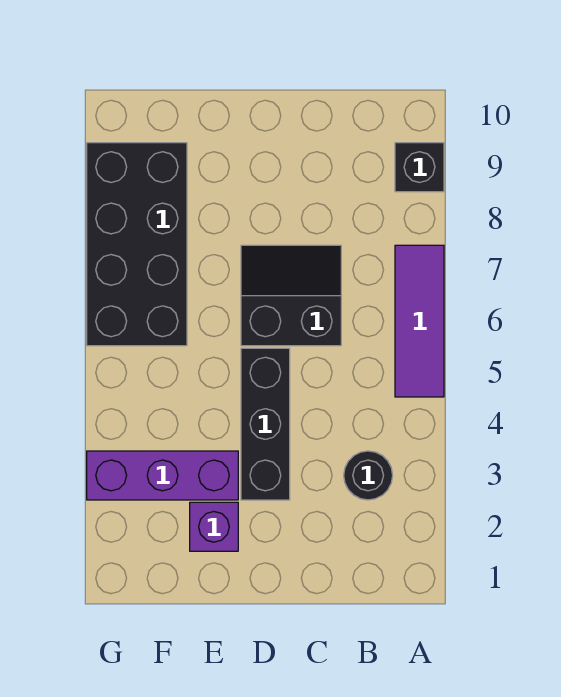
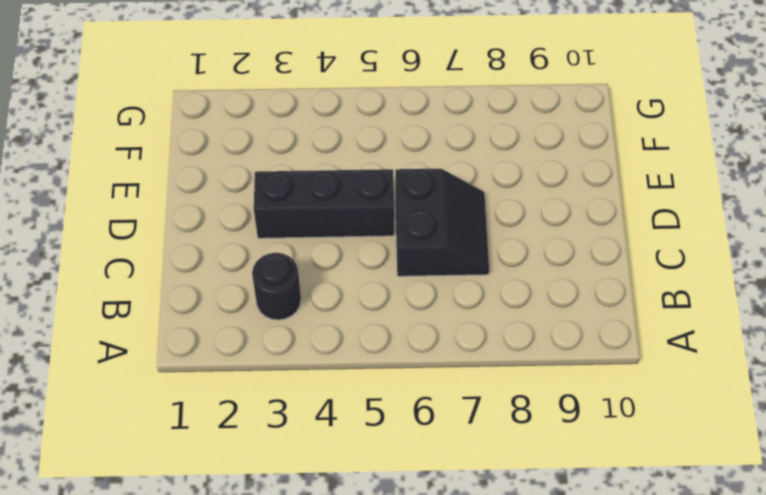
none -> purple tile A5:A7 level 1
none -> black brick A9 level 1

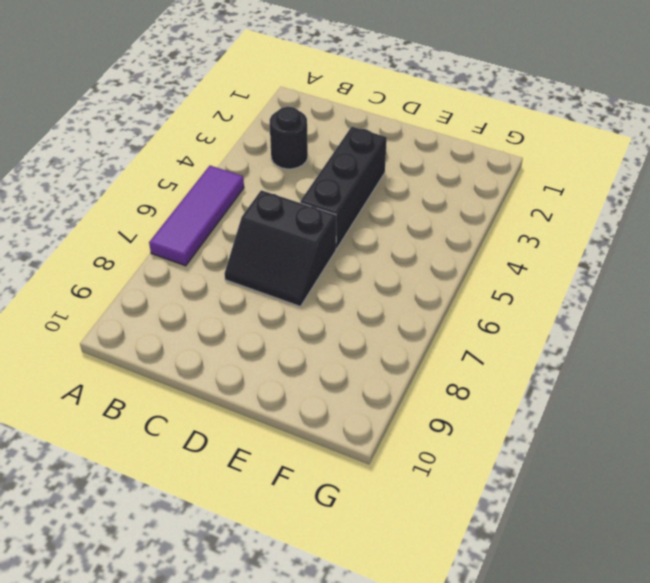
none -> black brick A9 level 1
none -> purple brick E2 level 1

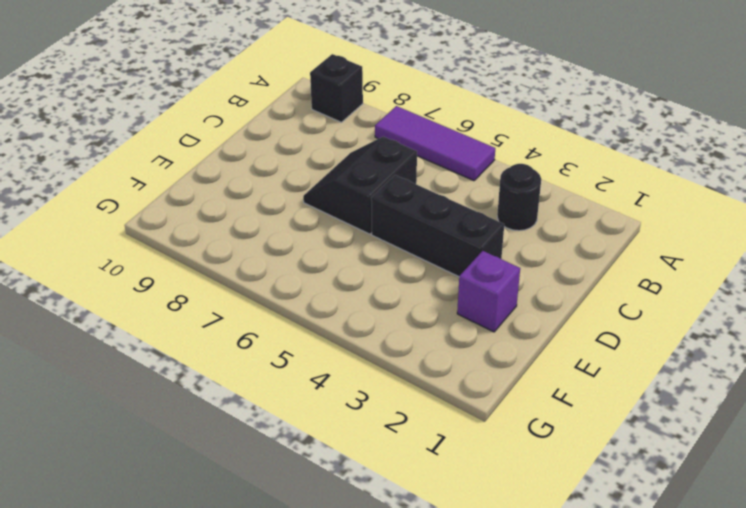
none -> purple brick E3:G3 level 1
none -> black brick F6:G9 level 1

